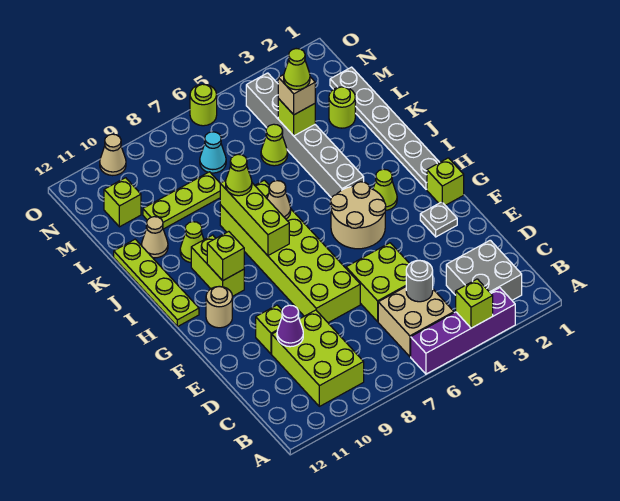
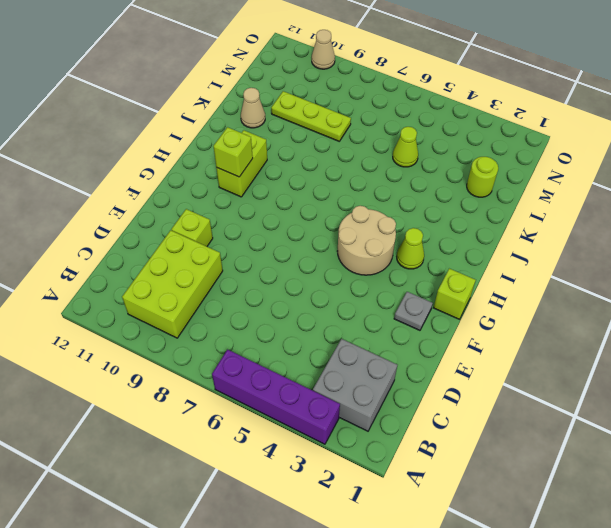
none -> tan brick B5:C6 level 1
none -> lime brick D5:E6 level 1
none -> lime brick E7:J8 level 1
none -> tan round brick G11 level 1

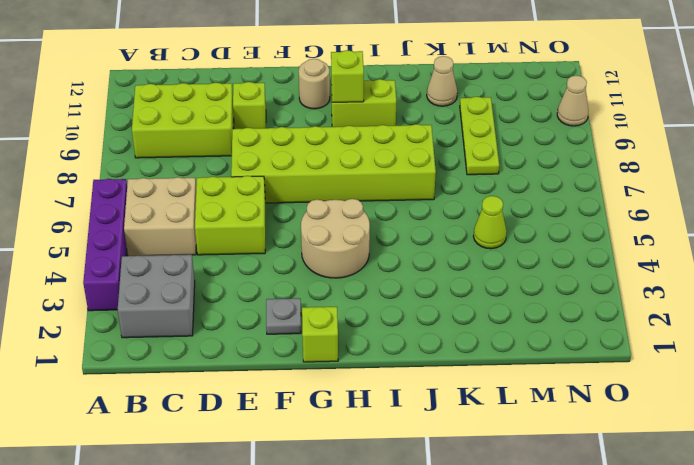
none -> grey plate H1:M1 level 1
none -> lime cone H3 level 1
none -> lime plate H12:K12 level 1
none -> grey brick I4:N4 level 1

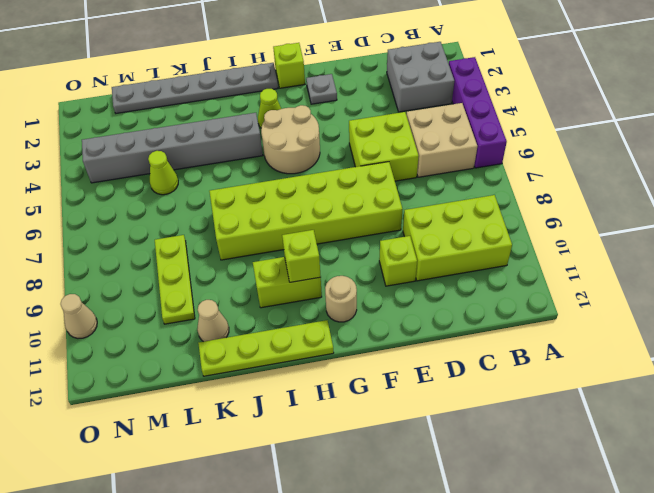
none -> lime cone J10 level 1
none -> lime round brick L2 level 1
none -> cyan cone M7 level 1
none -> lime brick M11 level 1

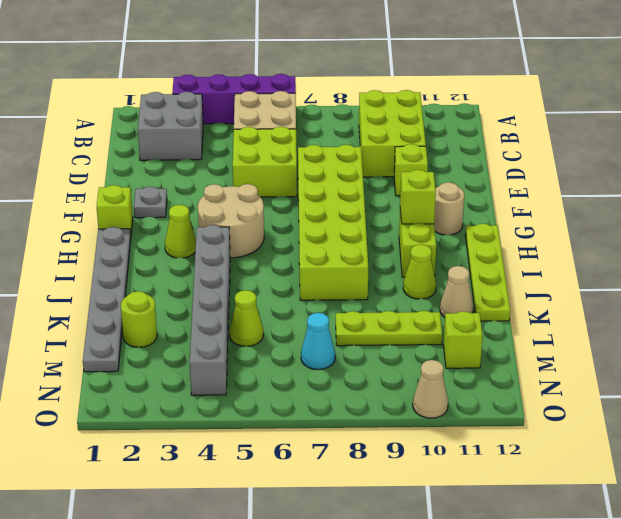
none -> lime round brick O6 level 1
none -> lime brick A4 level 2
none -> grey round brick C5 level 2
none -> purple cone D10 level 2

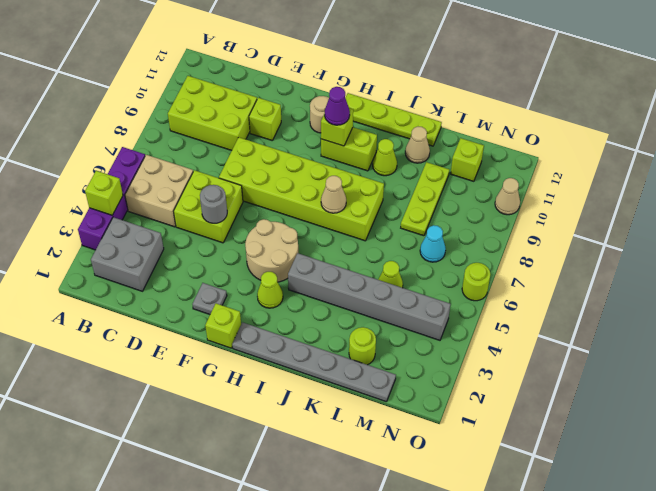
grey round brick E5 level 2 -> grey round brick C5 level 2
purple cone H10 level 3 -> purple cone D10 level 2
none -> lime brick H8:J8 level 2
none -> lime brick L4 level 2
none -> lime cone J8 level 3
none -> tan brick L4 level 3

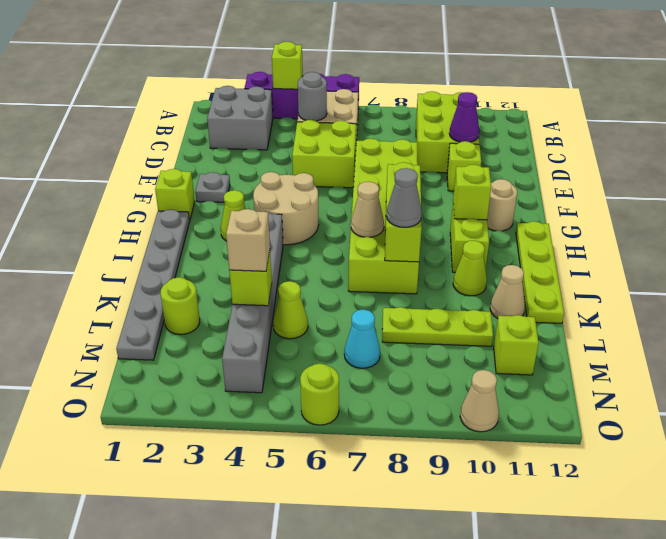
grey cone J8 level 3 -> lime cone J8 level 3
none -> lime cone L4 level 4

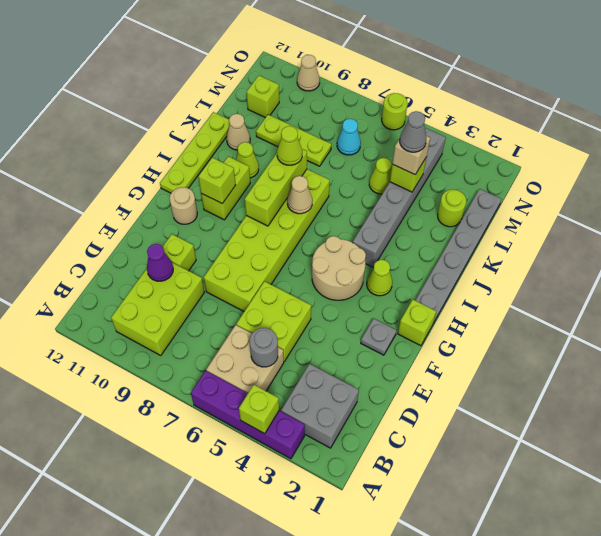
grey cone L4 level 4 -> lime cone L4 level 4

